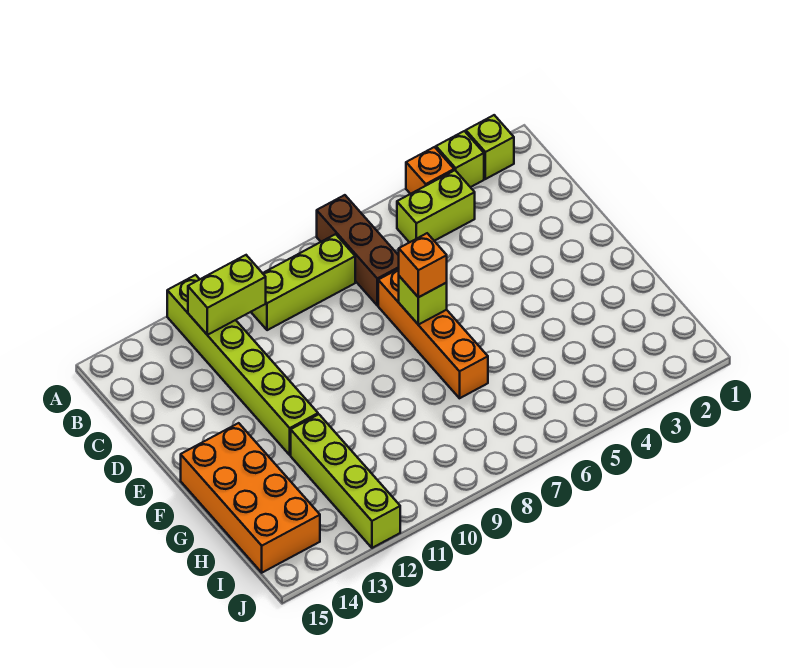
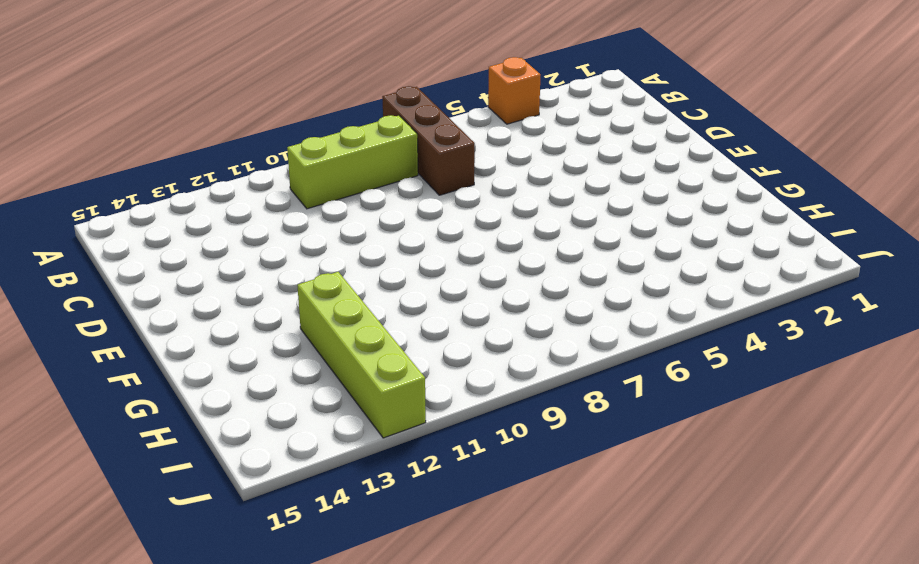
none -> lime brick A2 level 1
none -> lime brick A3 level 1
none -> lime brick A12:F12 level 1

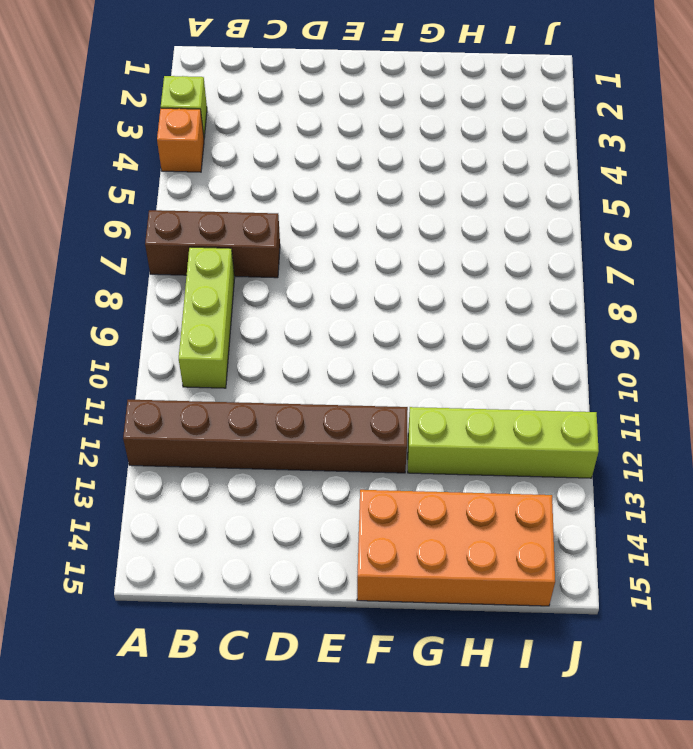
brown brick A12:F12 level 1 -> lime brick A12:F12 level 1
none -> lime brick A2 level 1
none -> lime brick B4:B5 level 1
none -> orange brick D7:G7 level 1

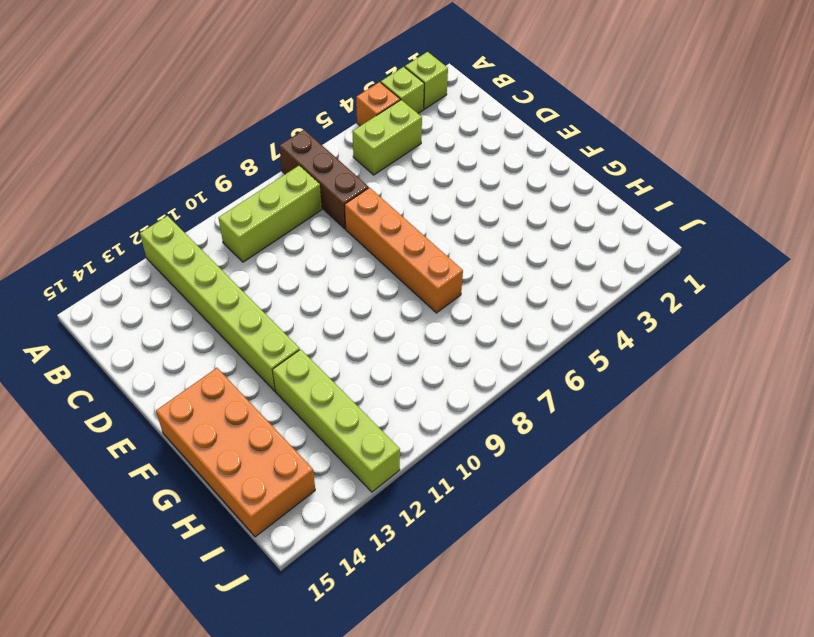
none -> lime brick B11:B12 level 2
none -> lime brick E7 level 2
none -> orange brick E7 level 3

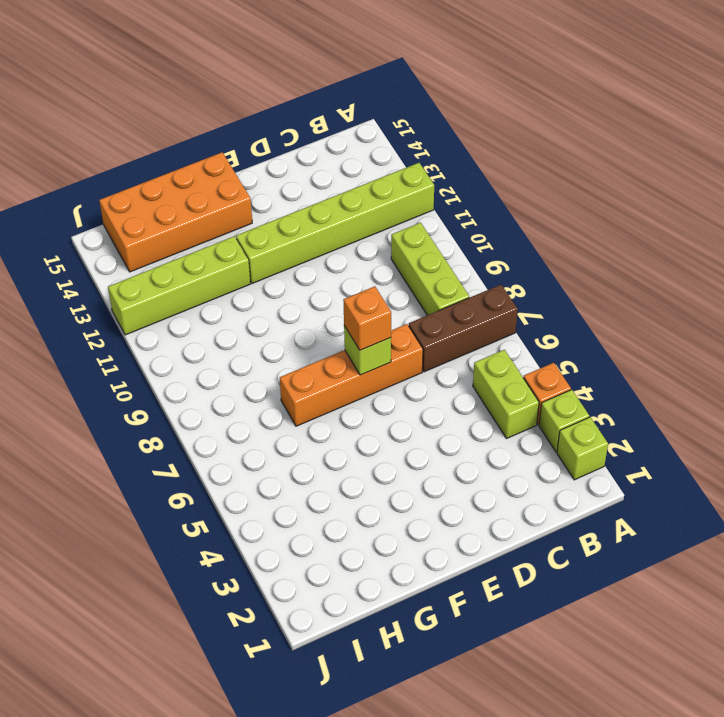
none -> lime brick B11:B12 level 2

